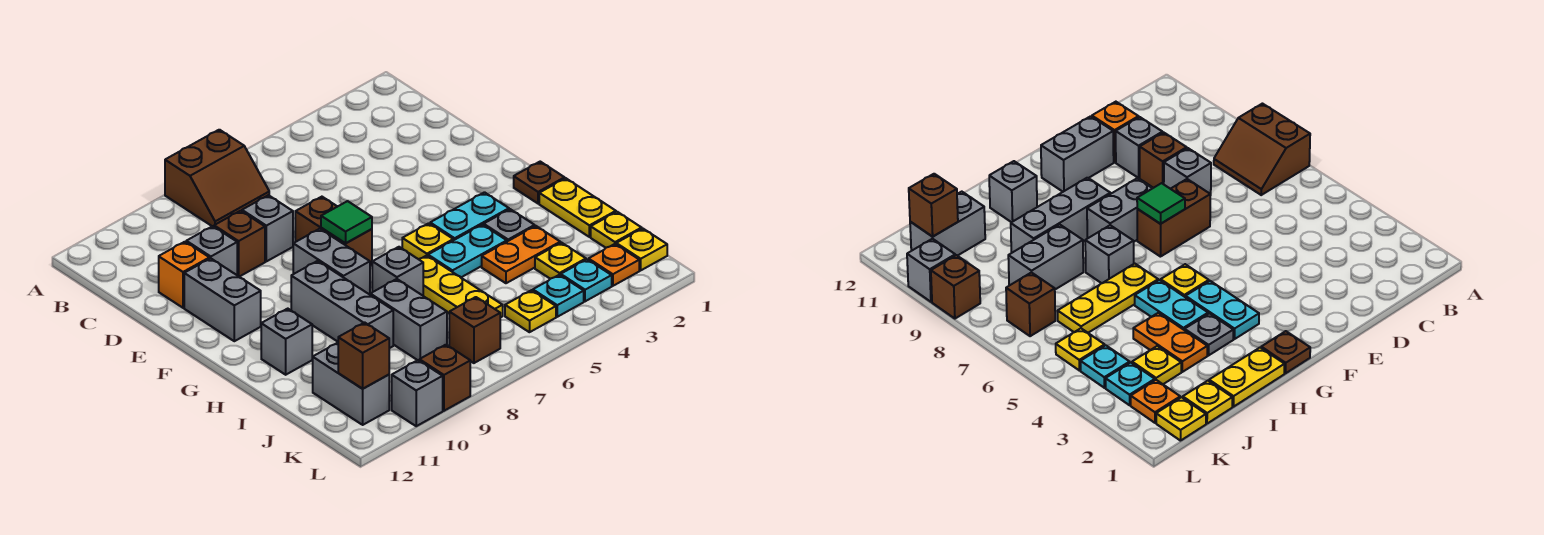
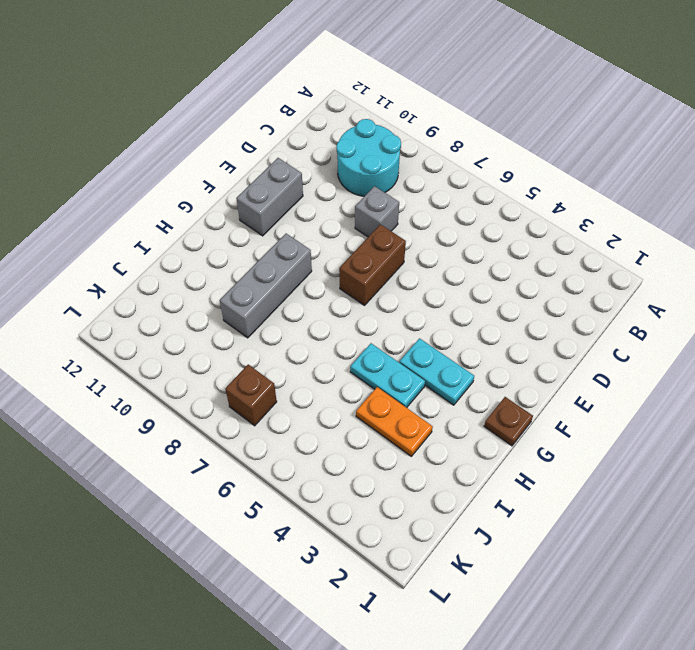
cyan round brick B9:C10 level 1 -> none
none -> brown slope A7:B8 level 1 top A
none -> brown brick D9 level 1
none -> grey brick D10 level 1
none -> orange brick D11 level 1

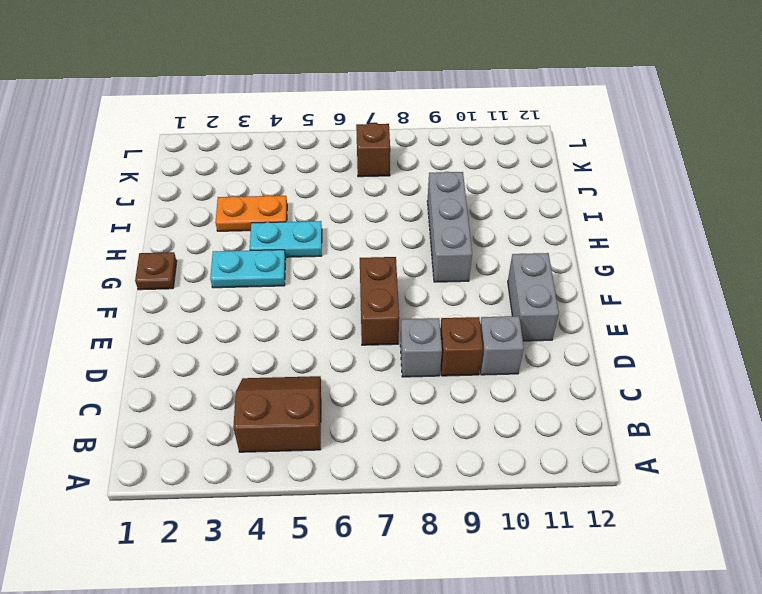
brown slope B4:C5 level 1 top B -> brown slope A7:B8 level 1 top A
none -> orange brick D11 level 1
none -> grey brick F8:G8 level 1
none -> yellow plate G5 level 1
none -> yellow plate H1:I1 level 1

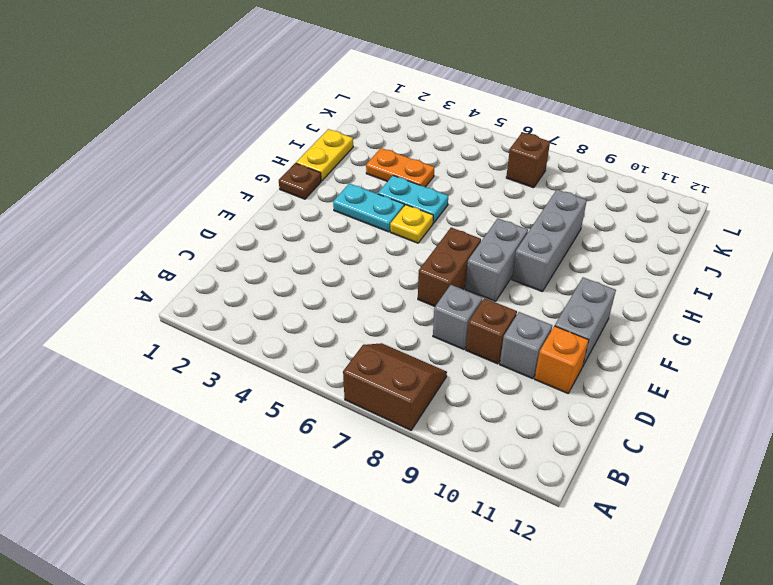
none -> grey plate H3 level 1
none -> yellow plate H6:J6 level 1
none -> grey brick H7 level 1
none -> grey brick H11 level 1

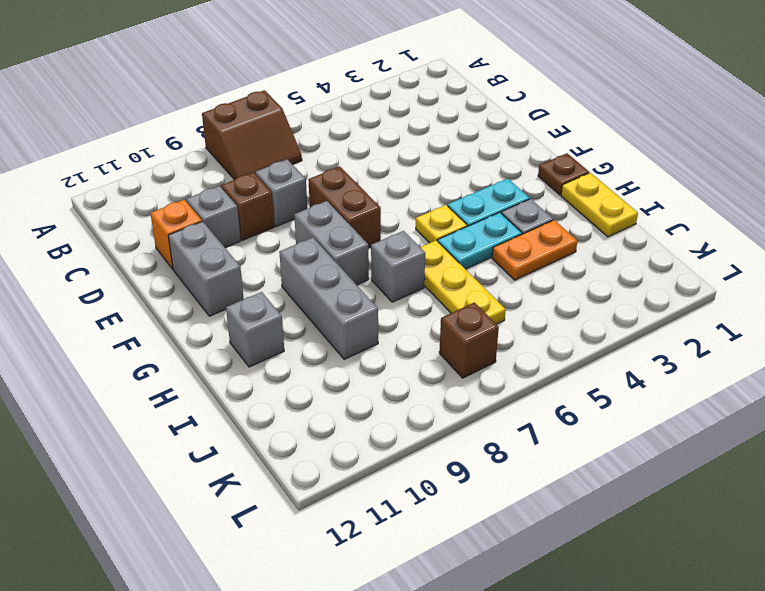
none -> grey brick I8:J8 level 1
none -> yellow plate J1 level 1
none -> yellow plate J3 level 1
none -> grey brick J11:K11 level 1

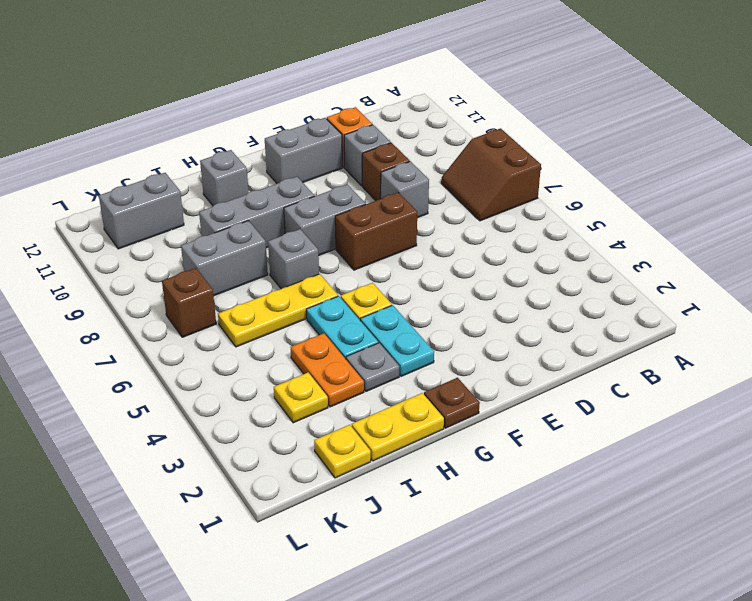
none -> yellow plate K1 level 1
none -> orange plate K2 level 1
none -> cyan plate K3 level 1
none -> cyan plate K4 level 1

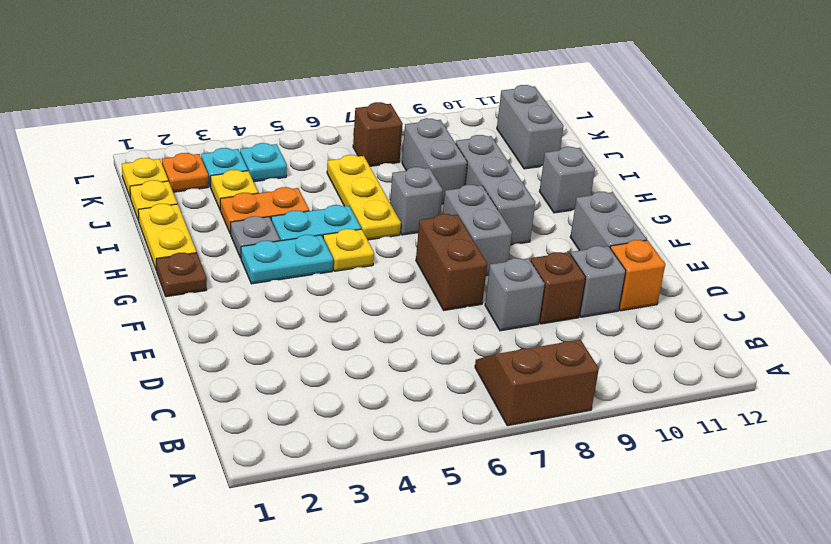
none -> yellow plate K5 level 1
none -> brown brick L9 level 1
none -> grey brick L10 level 1
none -> green tile F7 level 2

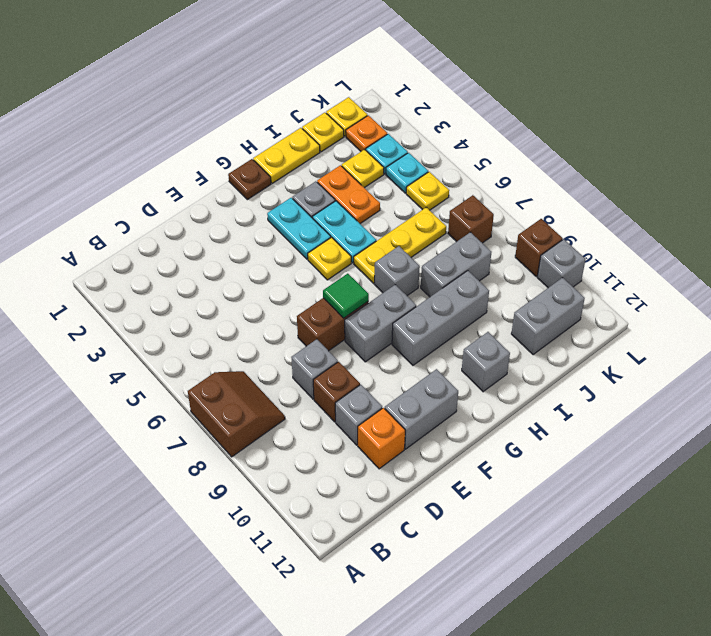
none -> brown brick K11 level 2

